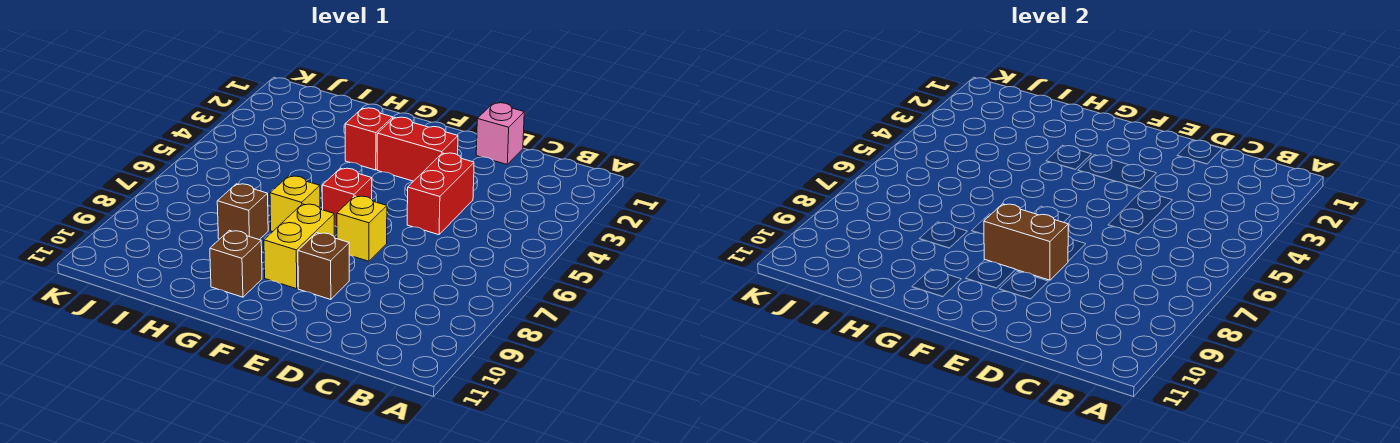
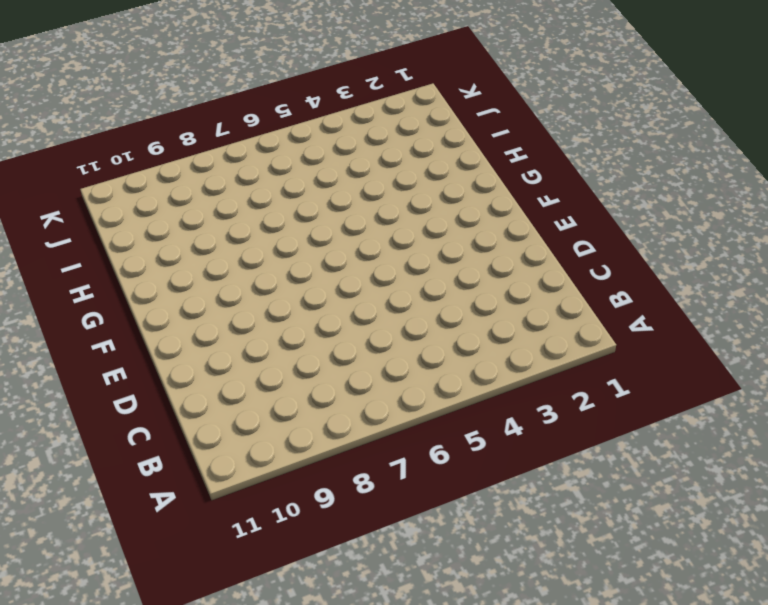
none -> pink brick D1 level 1
none -> red brick D4:D5 level 1
none -> red brick E3:F3 level 1

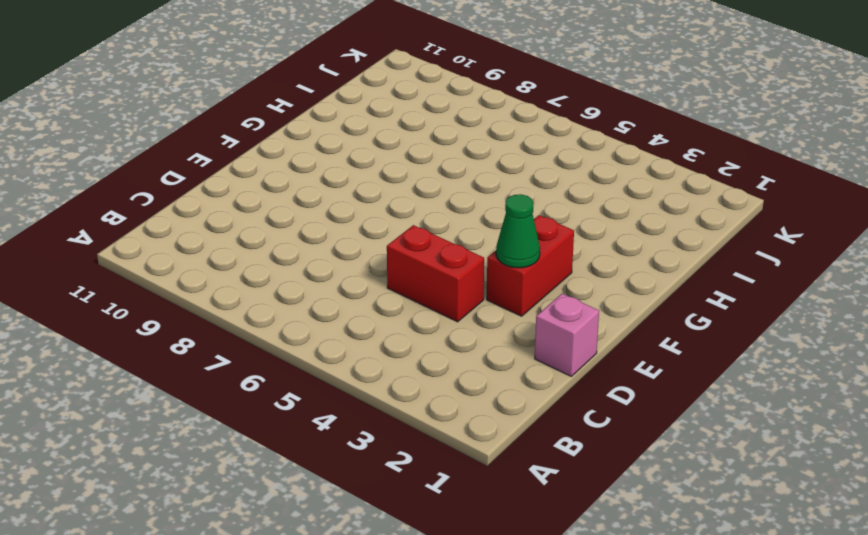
green cone E3 level 2 -> none
none -> yellow brick E7 level 1
none -> brown brick E9 level 1
none -> red brick F6 level 1

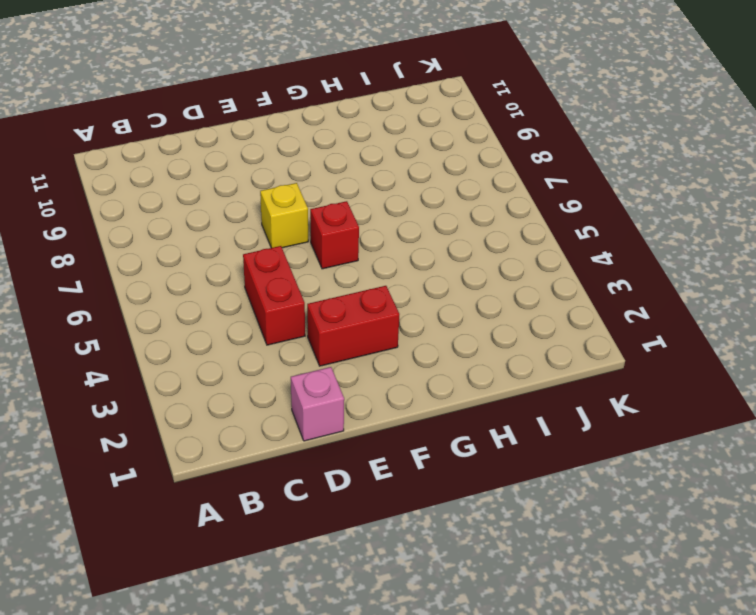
none -> brown brick E9 level 1
none -> yellow brick F8:F9 level 1
none -> red brick G3 level 1

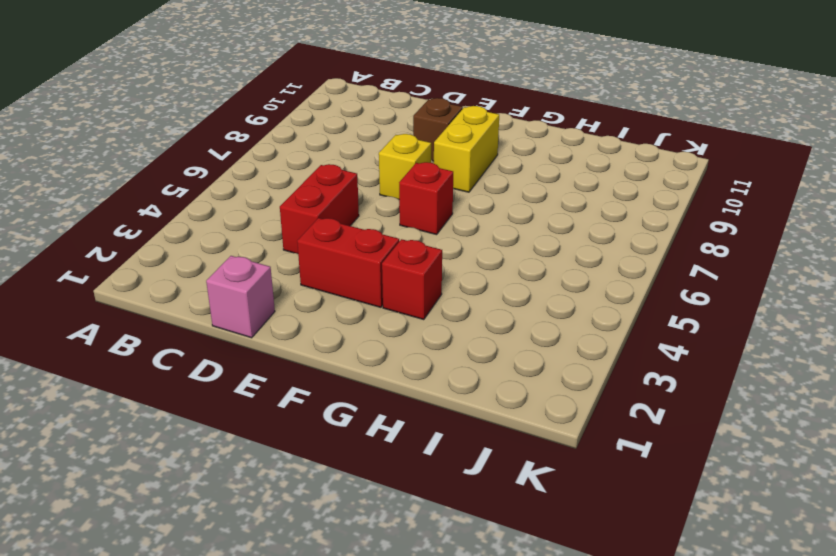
none -> yellow brick G7 level 1
none -> brown brick G10 level 1
none -> brown brick H8 level 1

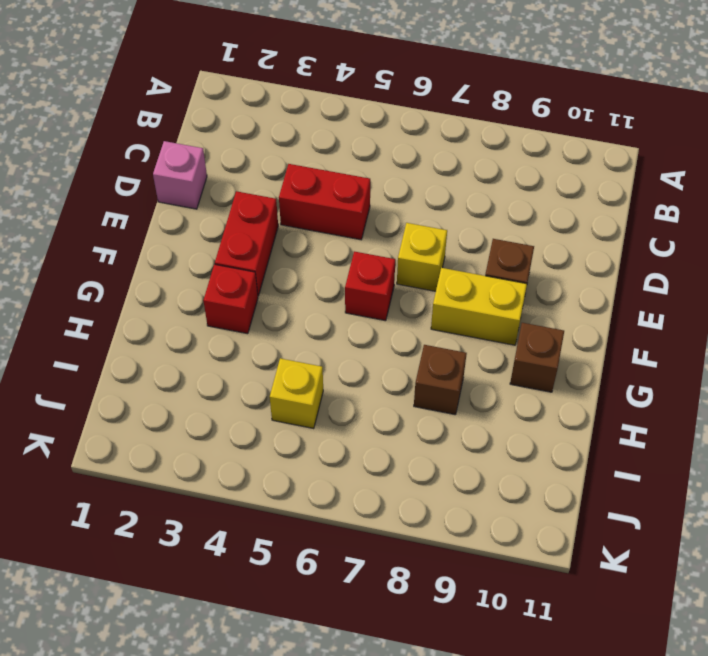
yellow brick I5 level 1 -> yellow brick G7 level 1
none -> brown brick E8:F8 level 2

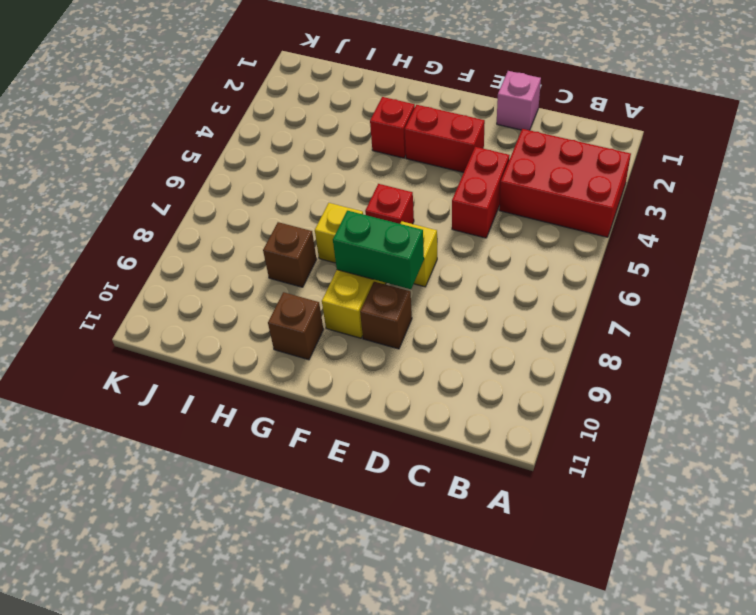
red brick A3:C4 level 1 -> none
green brick E8:F8 level 2 -> brown brick E8:F8 level 2

